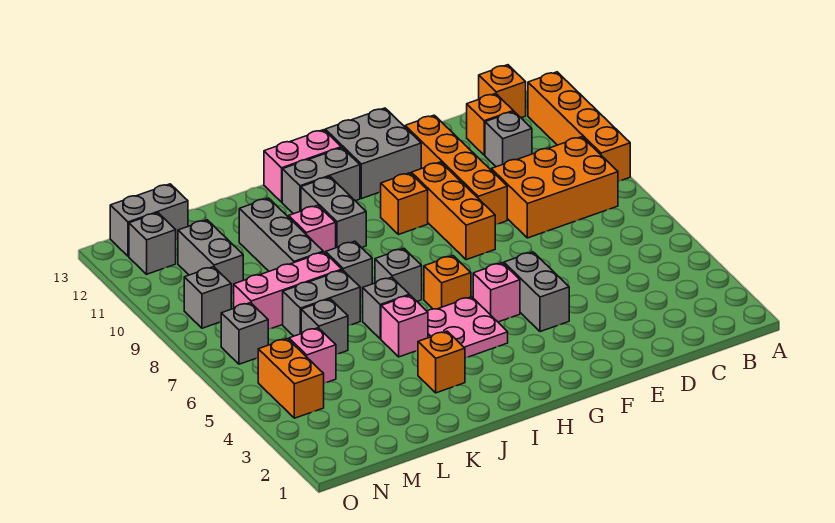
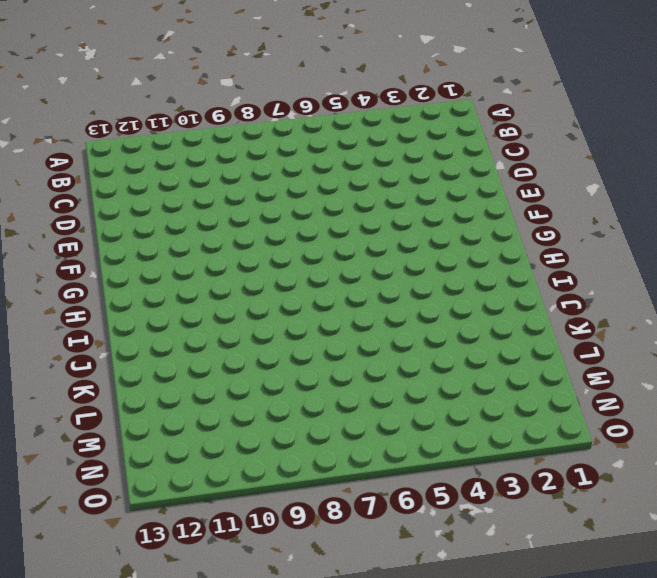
none -> orange brick A9:A12 level 1
none -> orange brick B8:D9 level 1
none -> orange brick B13 level 1
none -> grey brick C11 level 1

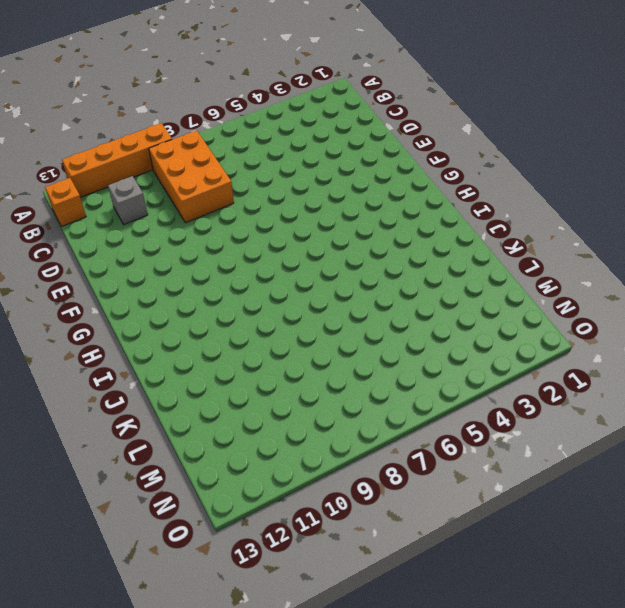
none -> orange brick C12 level 1
none -> orange brick E9:E12 level 1
none -> grey brick F4:F5 level 1
none -> orange brick F8:F10 level 1

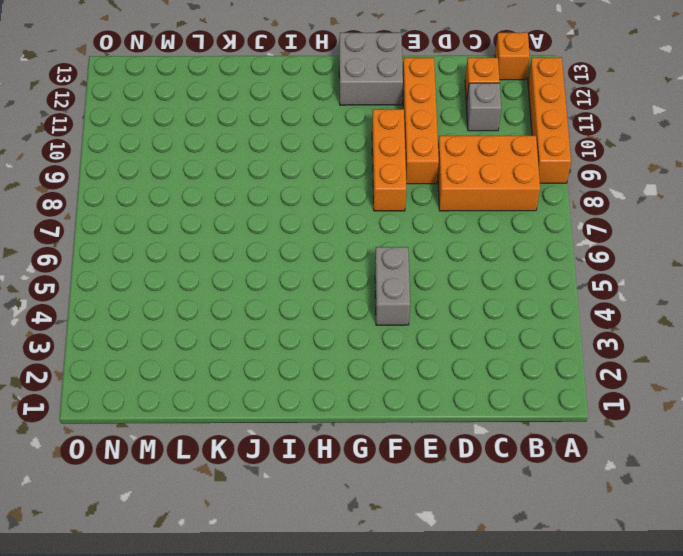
none -> pink brick G5 level 1
none -> orange brick G10 level 1
none -> pink plate H4:I5 level 1
none -> orange brick H6 level 1

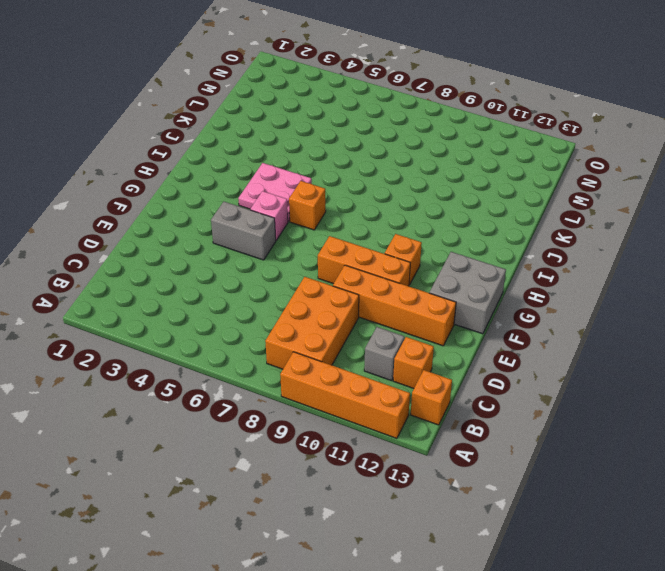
none -> grey brick H12:I12 level 1
none -> pink brick H13:I13 level 1
none -> grey brick I7 level 1
none -> grey brick I10:I11 level 1

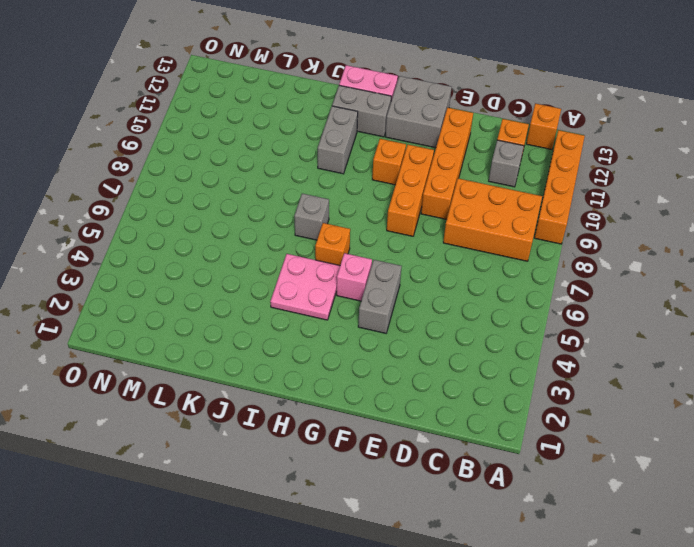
none -> orange brick J3 level 1
none -> pink brick J5 level 1
none -> grey brick J6 level 1
none -> grey brick J8 level 1

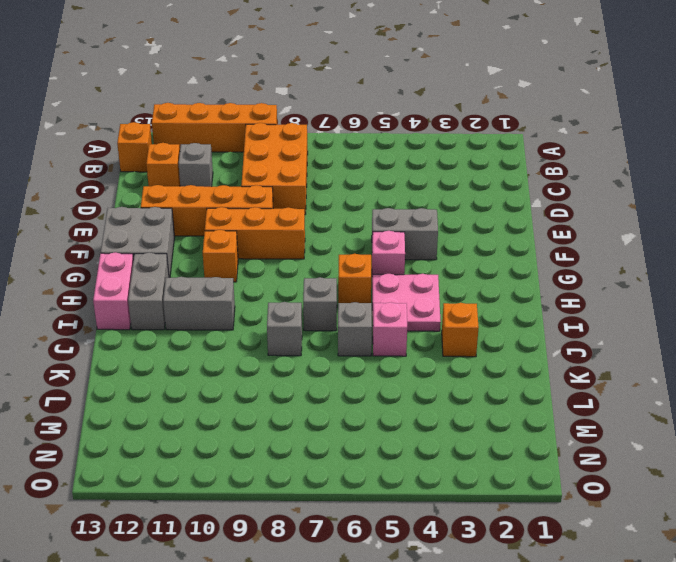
none -> pink brick J10 level 1
none -> grey brick K7:L7 level 1
none -> pink brick K8:M8 level 1
none -> grey brick K9:K11 level 1

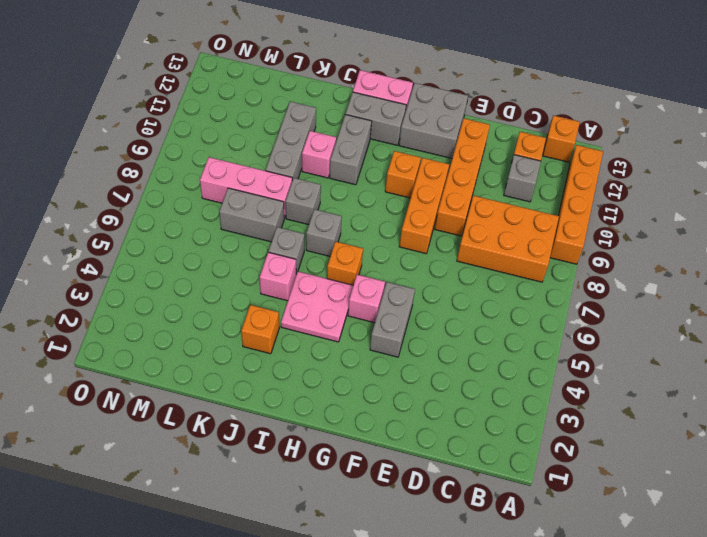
none -> grey brick L6 level 1
none -> pink brick M5 level 1
none -> grey brick M10:M11 level 1
none -> grey brick M13:N13 level 1

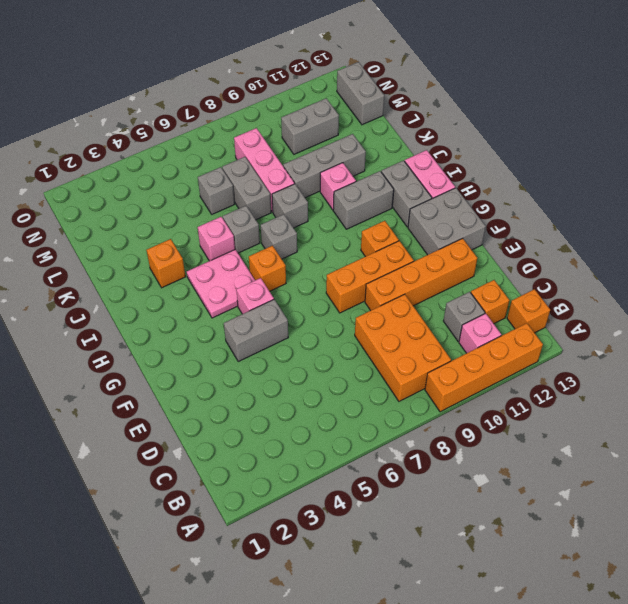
pink brick B11 level 1 -> pink brick M5 level 1
none -> orange brick N4:N5 level 1
none -> grey brick N7 level 1
none -> grey brick N9 level 1
none -> grey brick N12 level 1

